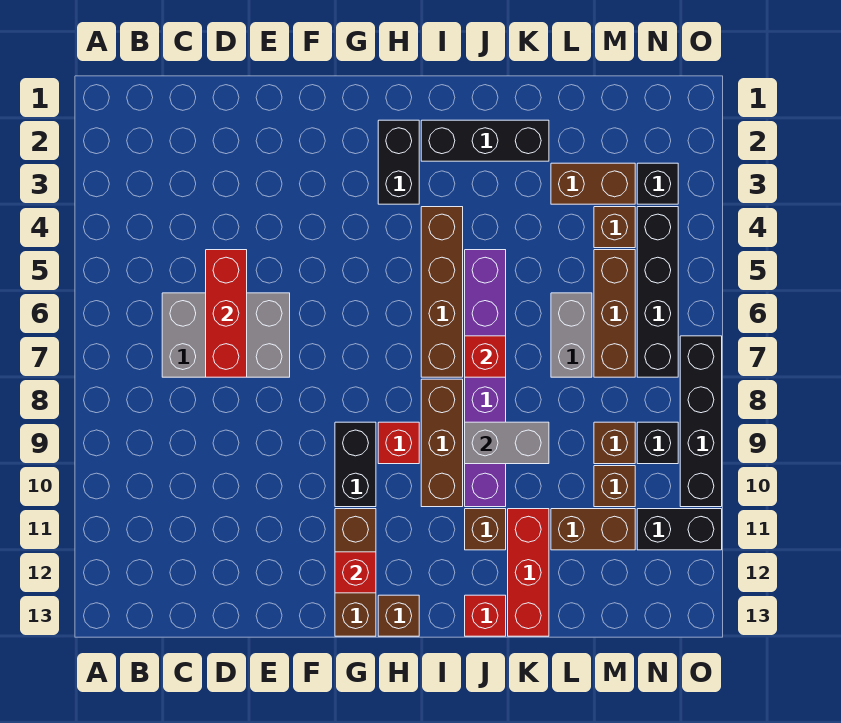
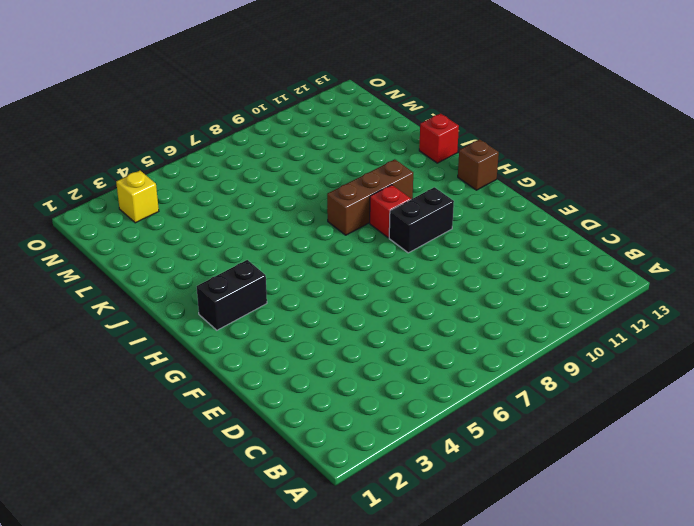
yellow brick N3 level 1 -> black brick N3 level 1
none -> grey brick C6:E7 level 1
none -> brown brick G11:G13 level 1
none -> black brick I2:K2 level 1

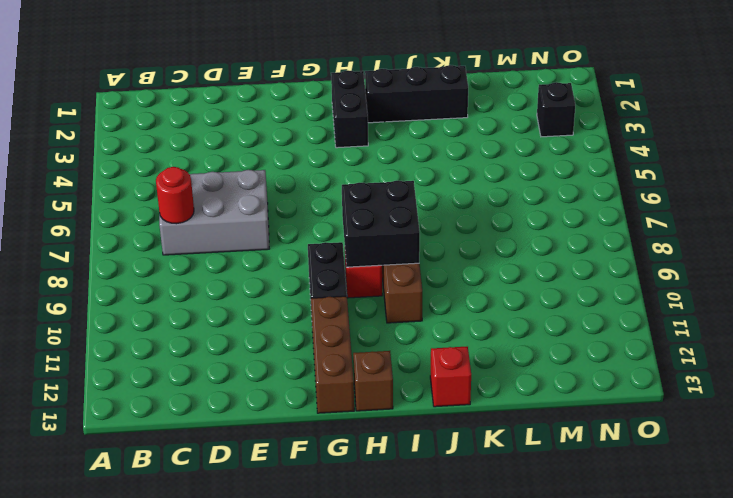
red round brick C7 level 2 -> none
black brick H8:I9 level 2 -> none
none -> brown brick I4:I7 level 1
none -> purple brick J5:J10 level 1
none -> brown brick J11 level 1

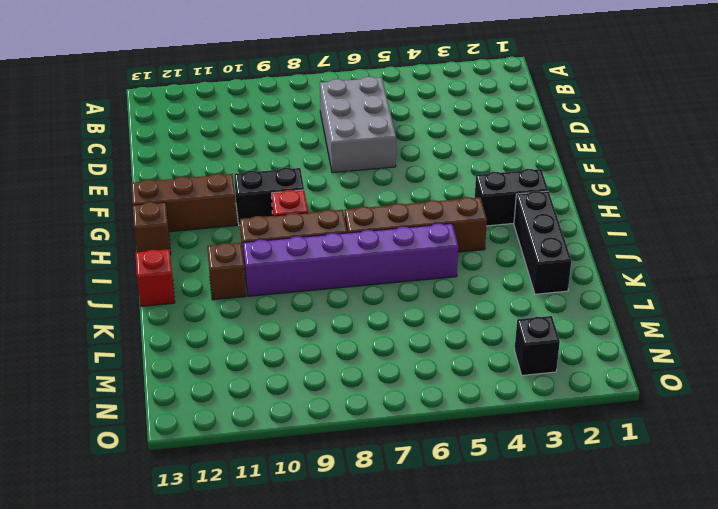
none -> red brick K11:K13 level 1
none -> brown brick L3:M3 level 1
none -> grey brick L6:L7 level 1

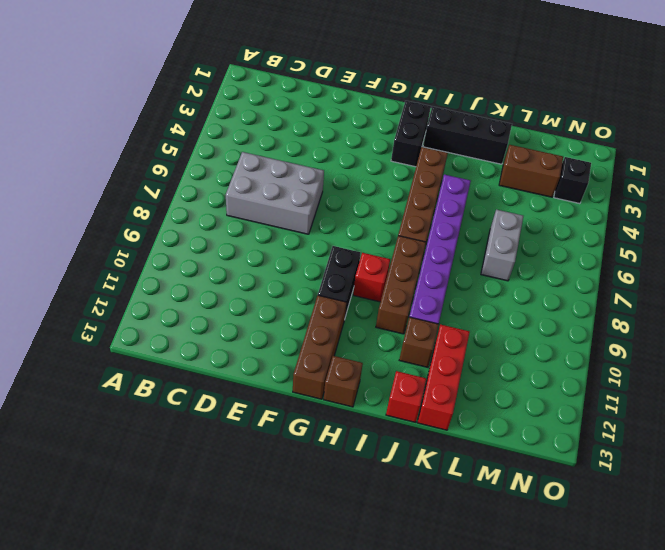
none -> brown brick L11:M11 level 1
none -> brown brick M4 level 1
none -> brown brick M5:M7 level 1

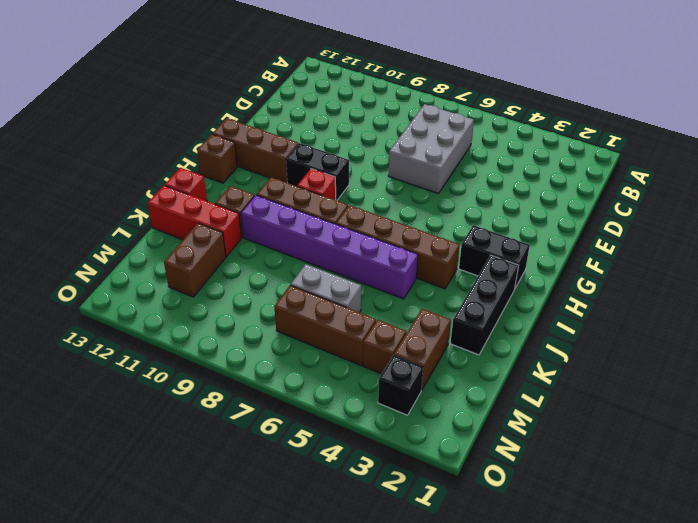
none -> brown brick M9 level 1
none -> brown brick M10 level 1
none -> black brick N4:N7 level 1

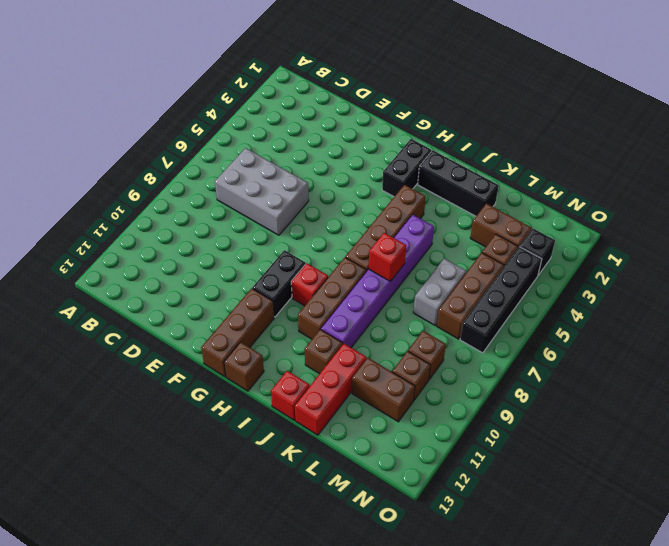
none -> black brick N9 level 1
none -> black brick N11:O11 level 1
none -> black brick O7:O10 level 1

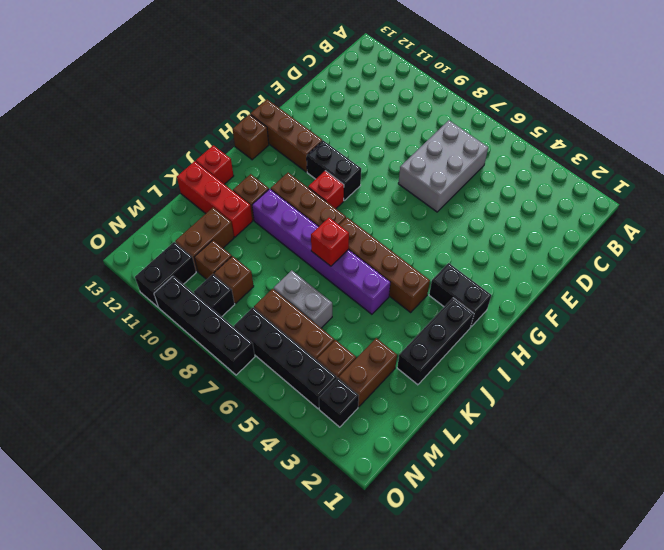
none -> red brick D5:D7 level 2
none -> red brick G12 level 2
none -> grey brick J9:K9 level 2

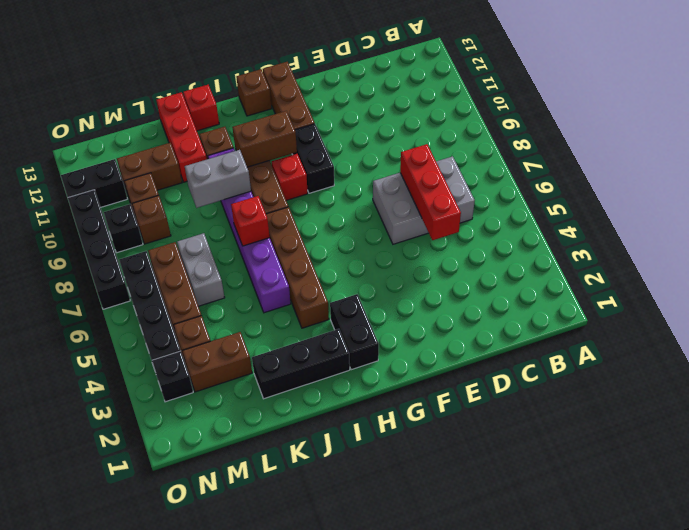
brown brick H10:I10 level 2 -> none
none -> red brick G12 level 2

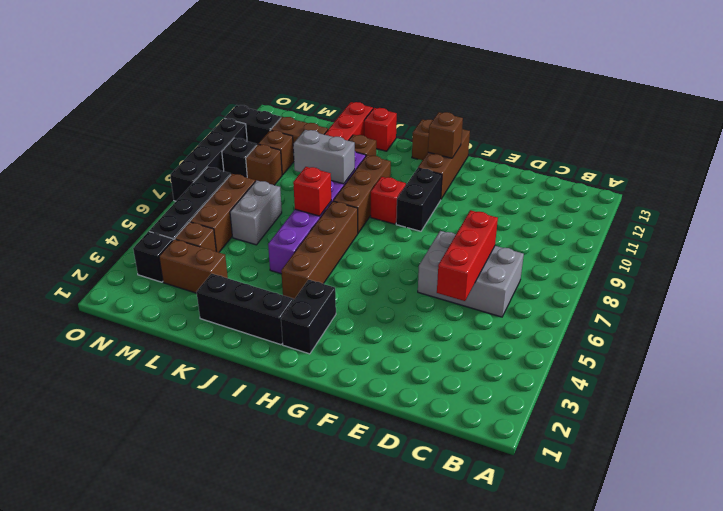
brown brick G12 level 2 -> red brick G12 level 2

